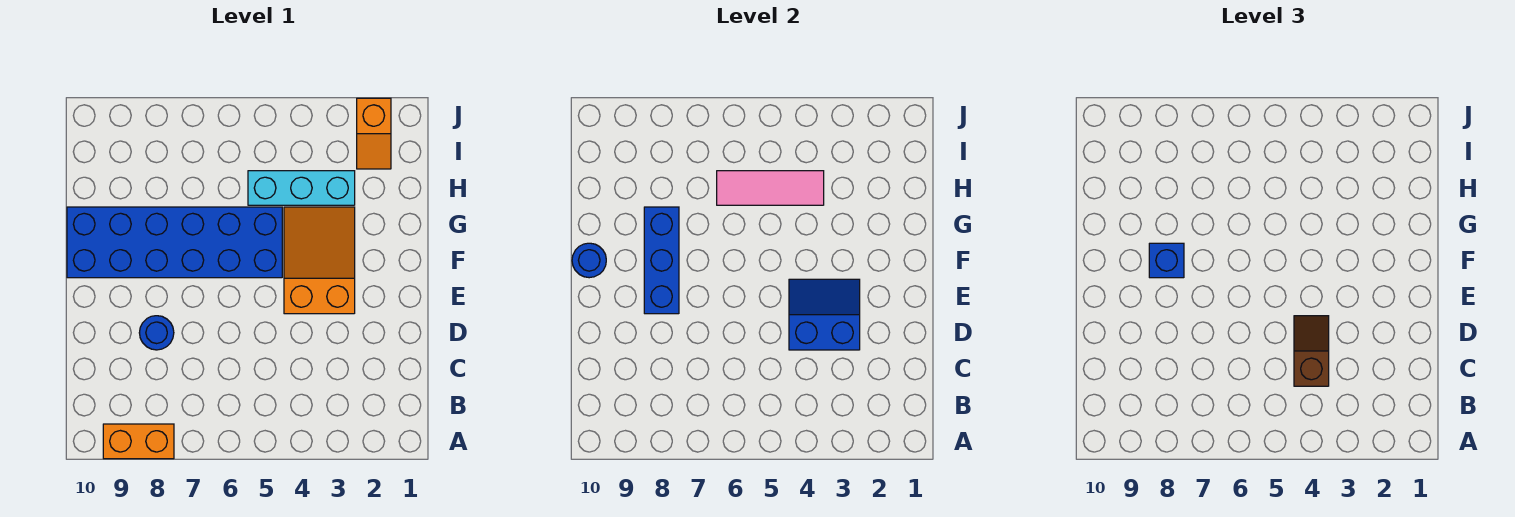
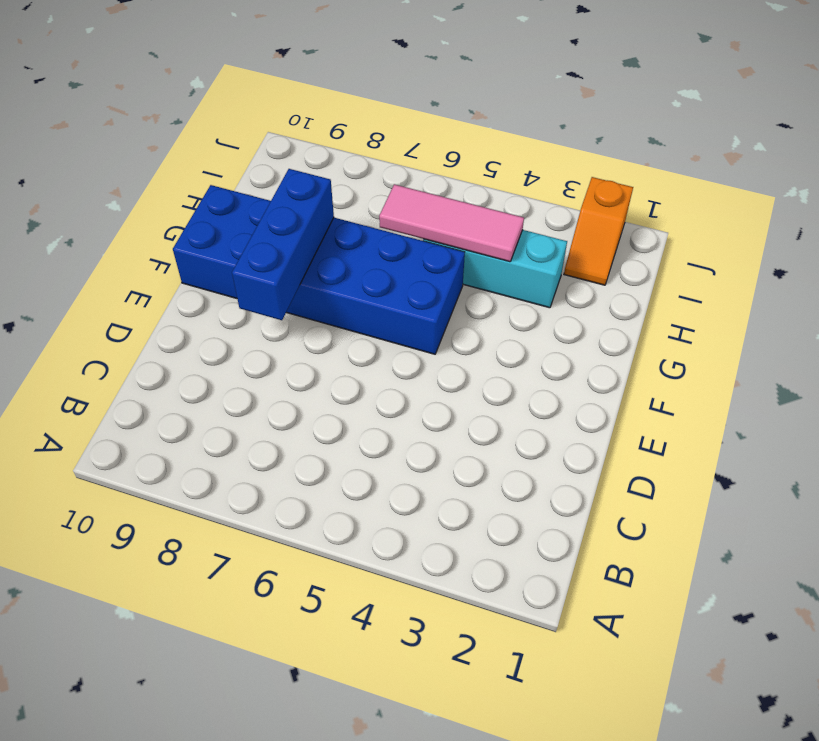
none -> orange brick A8:A9 level 1
none -> blue round brick D8 level 1
none -> orange slope E3:G4 level 1 top E

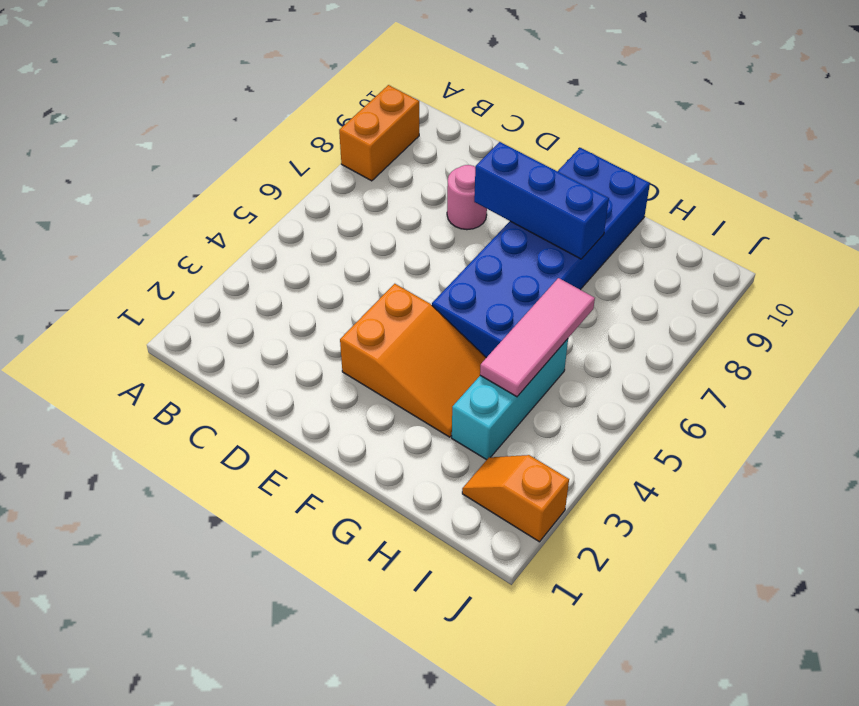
pink round brick D8 level 1 -> blue round brick D8 level 1
none -> blue slope D3:E4 level 2 top D
none -> blue round brick F10 level 2
none -> brown slope C4:D4 level 3 top C

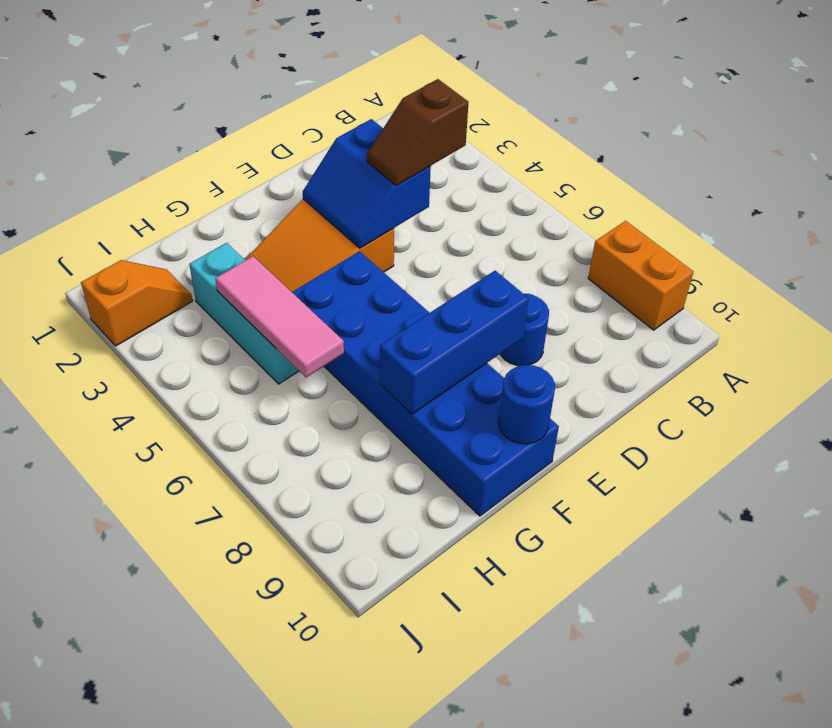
none -> blue brick F8 level 3

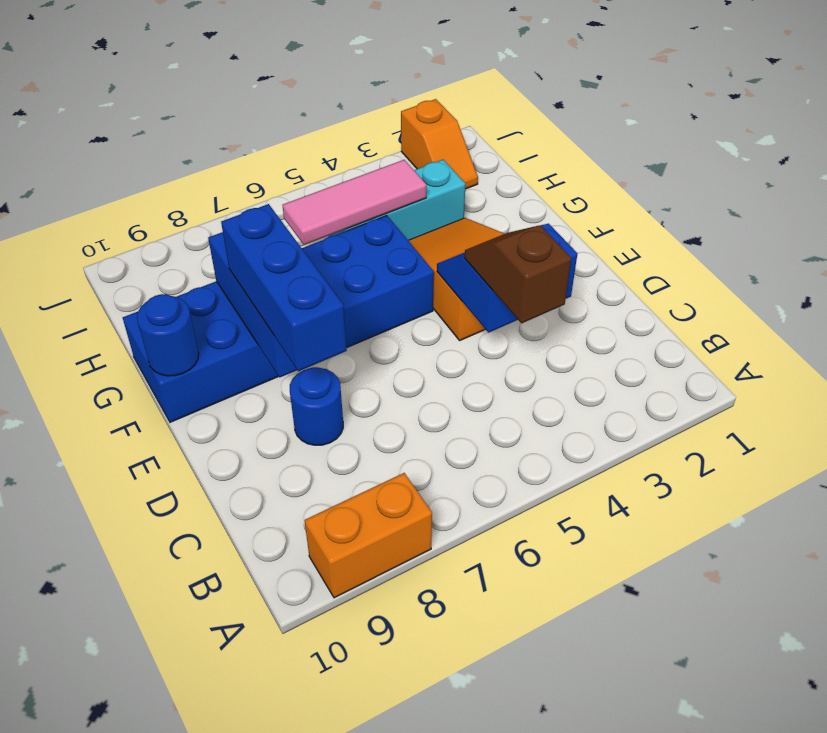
blue brick D8:F8 level 3 -> blue brick F8 level 3

